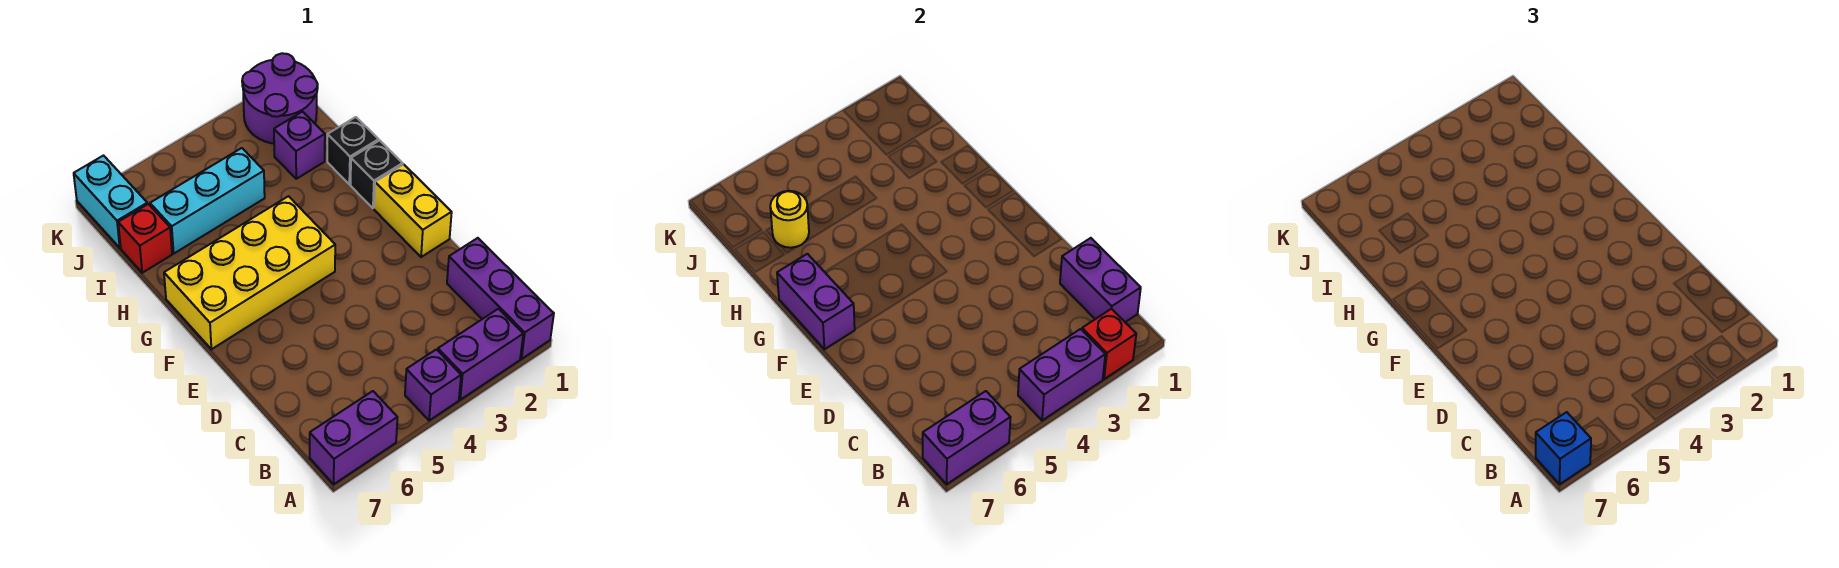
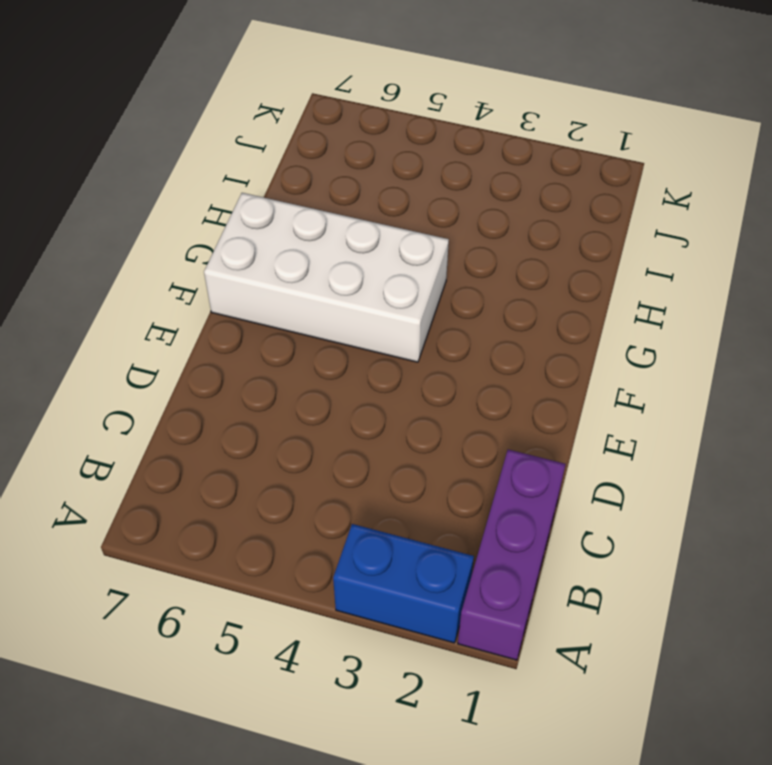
blue brick A2:A3 level 1 -> purple brick A2:A3 level 1
white brick F4:G7 level 1 -> yellow brick F4:G7 level 1
none -> purple brick A4 level 1
none -> purple brick A6:A7 level 1
none -> yellow brick E1:F1 level 1

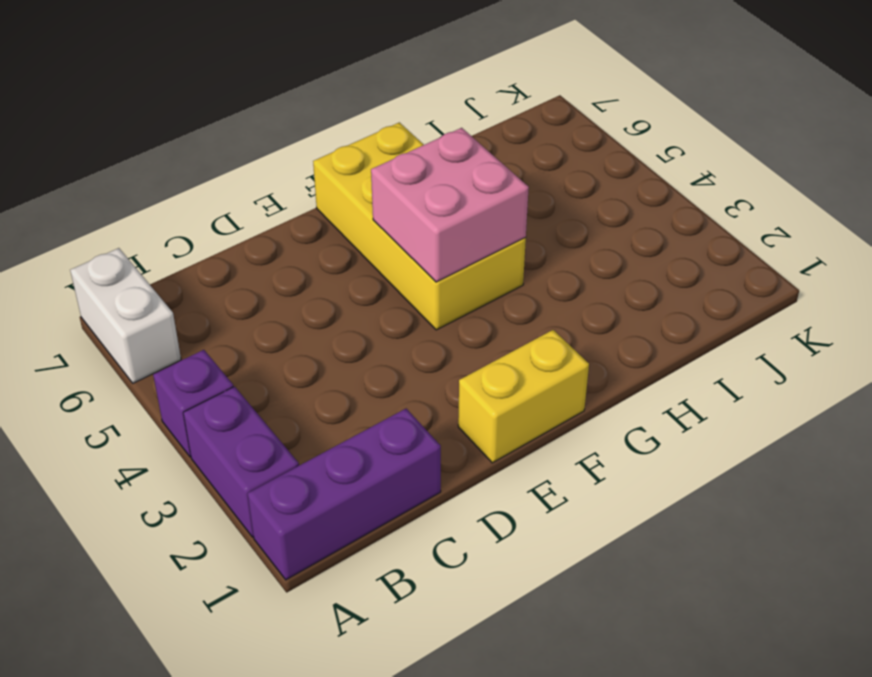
white brick A6:A7 level 1 -> purple brick A6:A7 level 1
pink brick F4:G5 level 2 -> none
none -> black brick G1 level 1
none -> black brick H1 level 1
none -> purple brick I2 level 1

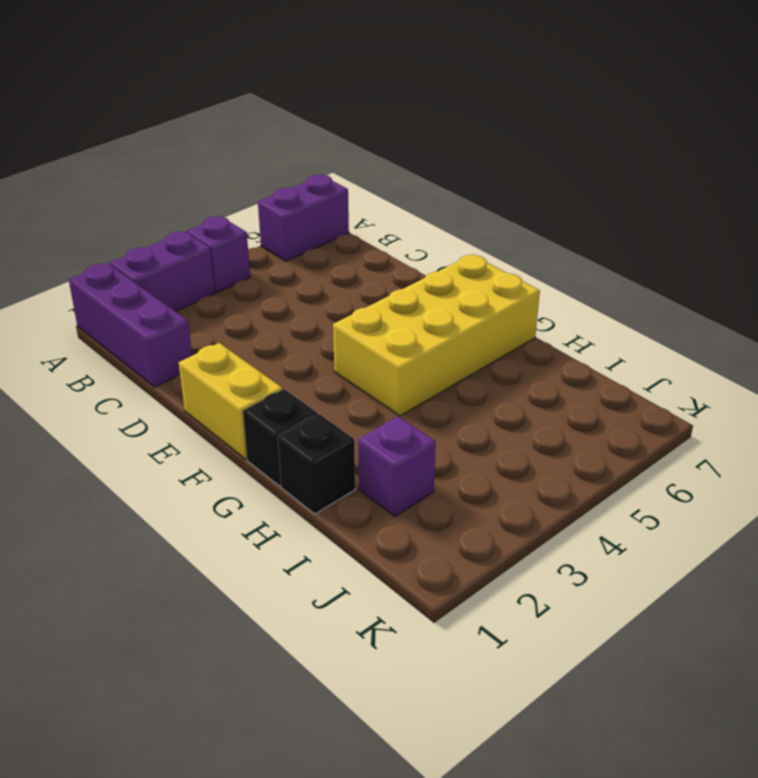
none -> cyan brick I4:I6 level 1
none -> red brick I7 level 1
none -> purple round brick J1:K2 level 1

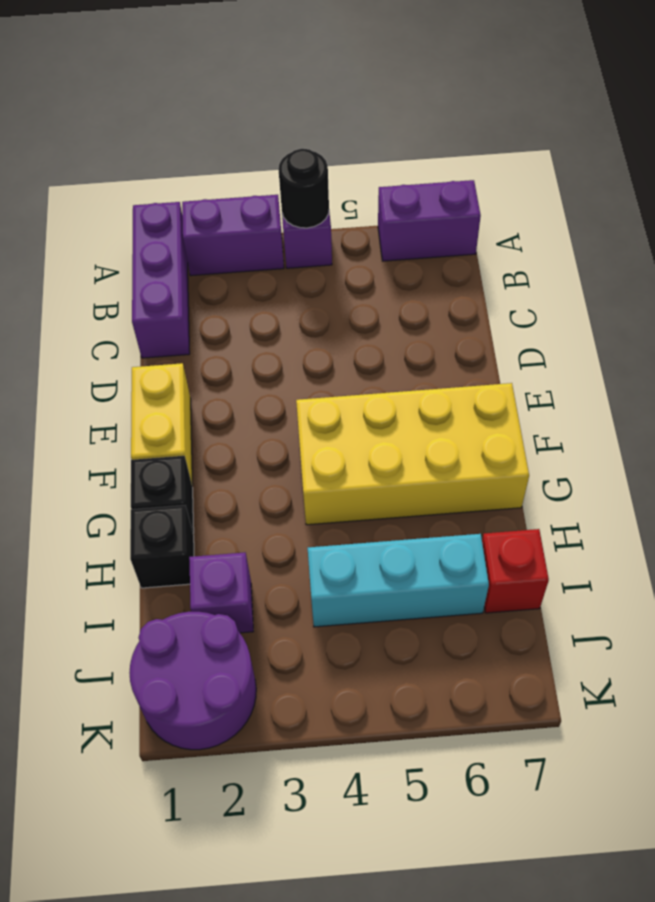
black round brick A4 level 2 -> purple brick A3:A4 level 2
none -> cyan brick J7:K7 level 1
none -> red brick A2 level 2
none -> purple brick A6:A7 level 2

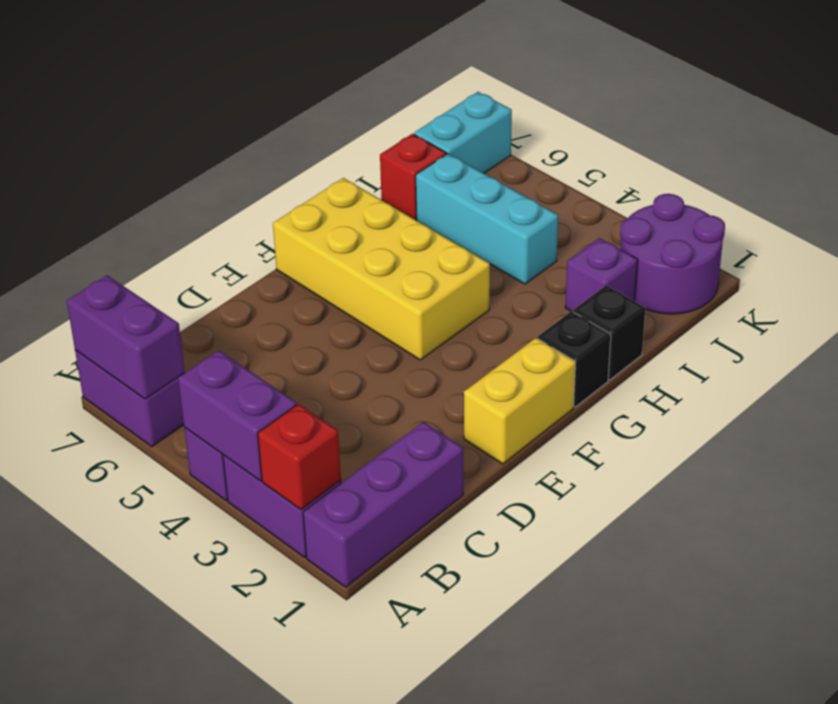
none -> purple brick B1:C1 level 2
none -> purple brick F7:G7 level 2
none -> yellow round brick I6 level 2

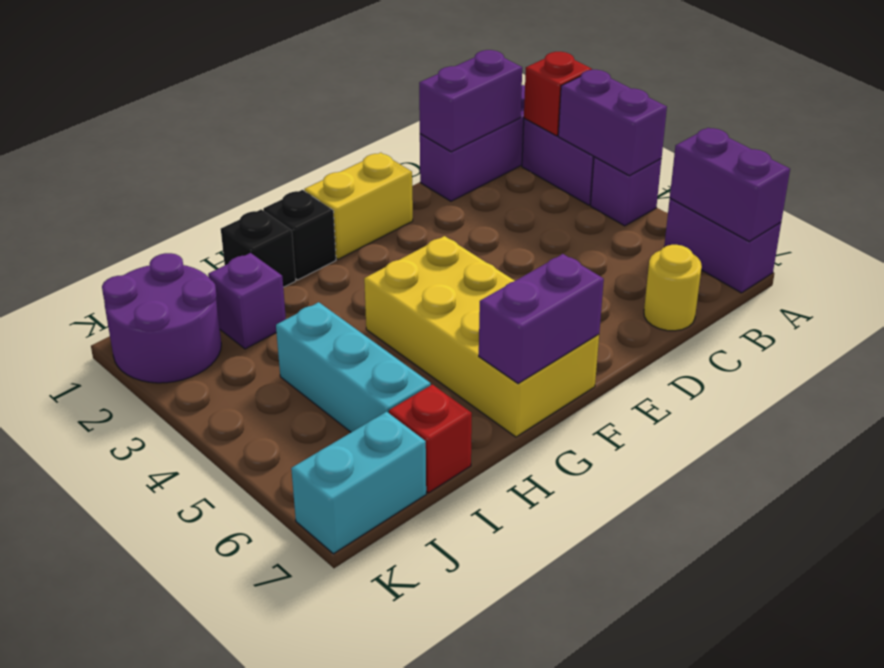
yellow round brick C7 level 1 -> yellow round brick I6 level 2
none -> blue brick A7 level 3

